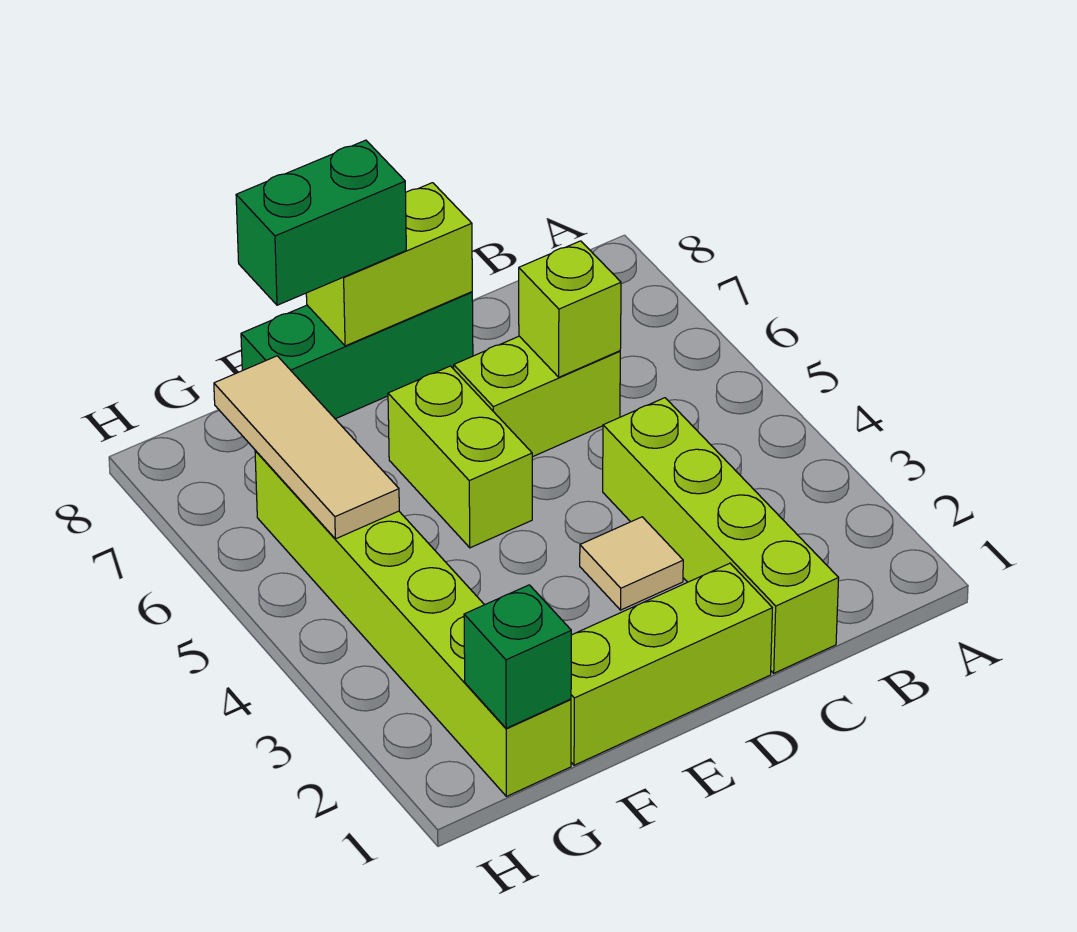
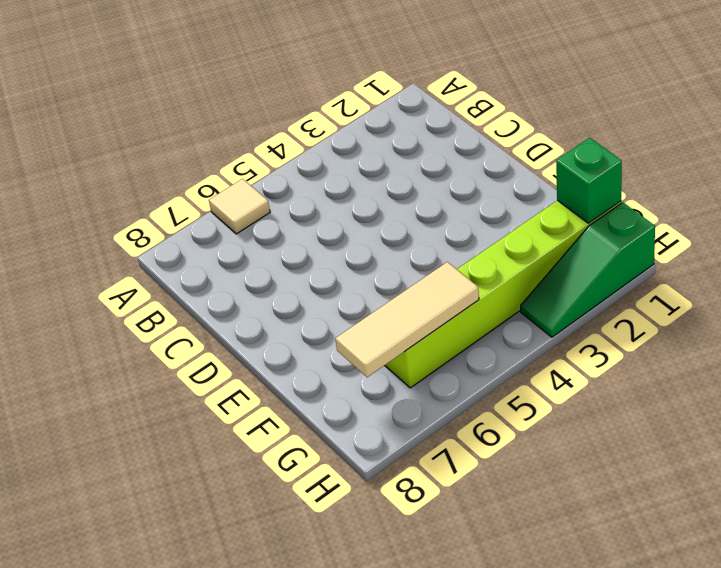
tan tile A6 level 1 -> tan tile D3 level 1
green slope H1:H3 level 1 top 1 -> none
none -> lime brick C1:C4 level 1
none -> lime brick C6:D6 level 1
none -> lime brick D1:F1 level 1

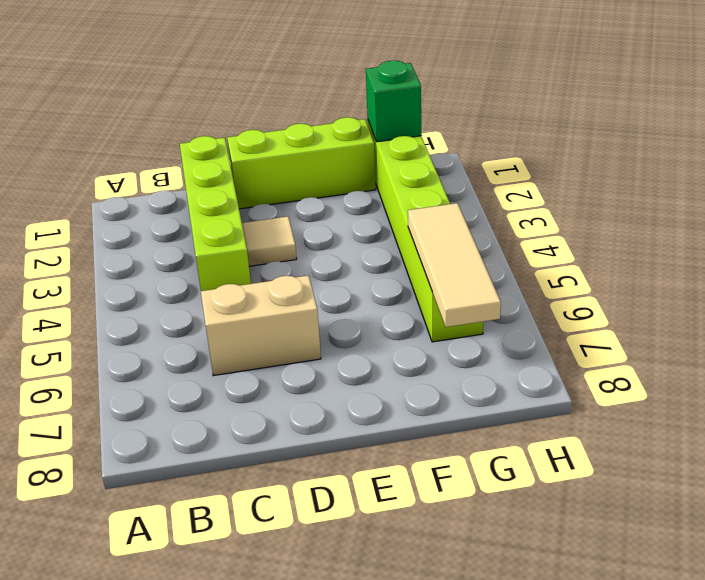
tan brick C6:D6 level 1 -> lime brick C6:D6 level 1
none -> green brick D8:F8 level 1
none -> lime brick E5:E6 level 1
none -> lime brick C6 level 2

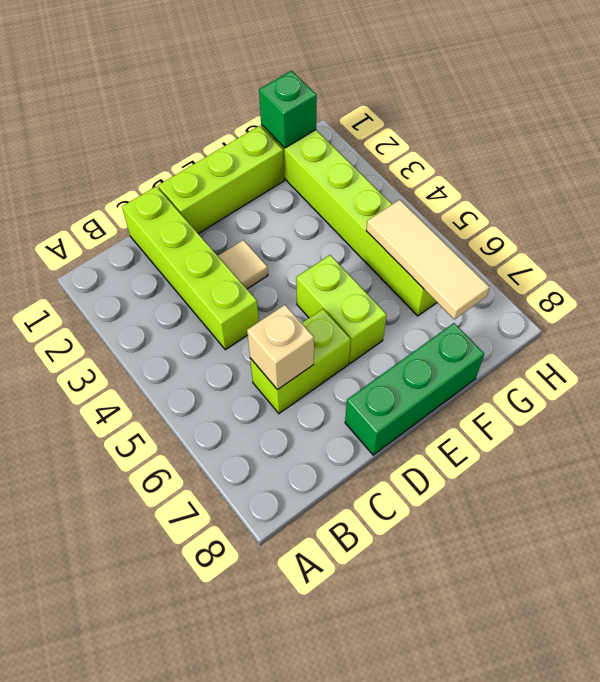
tan brick C6 level 2 -> lime brick C6 level 2
none -> lime brick D8:E8 level 2
none -> green brick E8:F8 level 3

